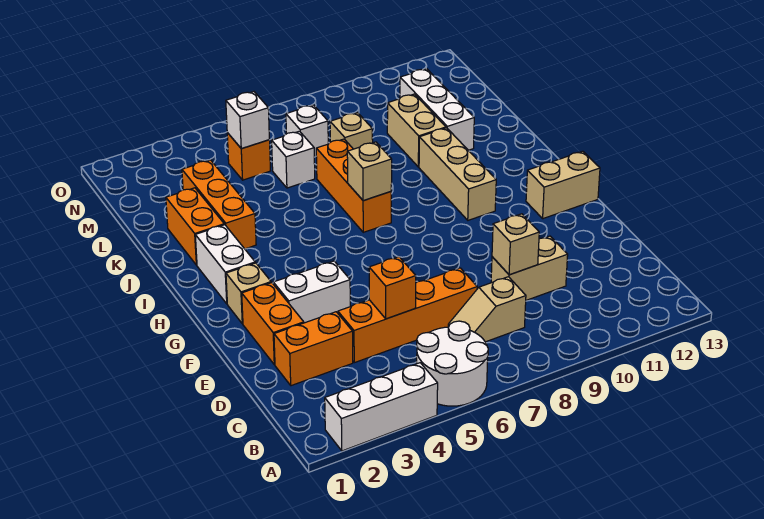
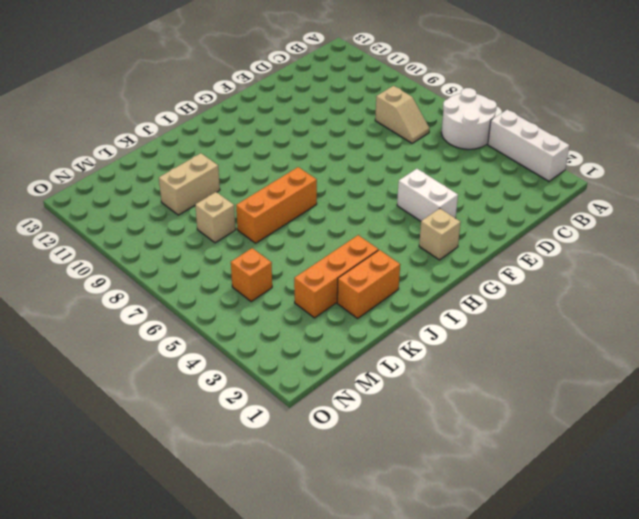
none -> orange brick D2:D3 level 1
none -> orange brick D4:D7 level 1
none -> tan brick D9:D10 level 1

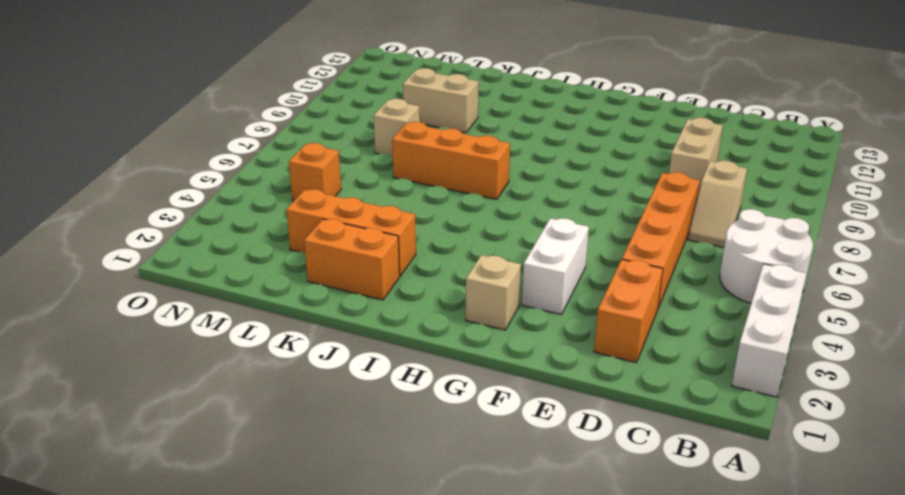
none -> orange brick E2:F2 level 1
none -> tan brick G12:G13 level 1
none -> white brick H2:I2 level 1

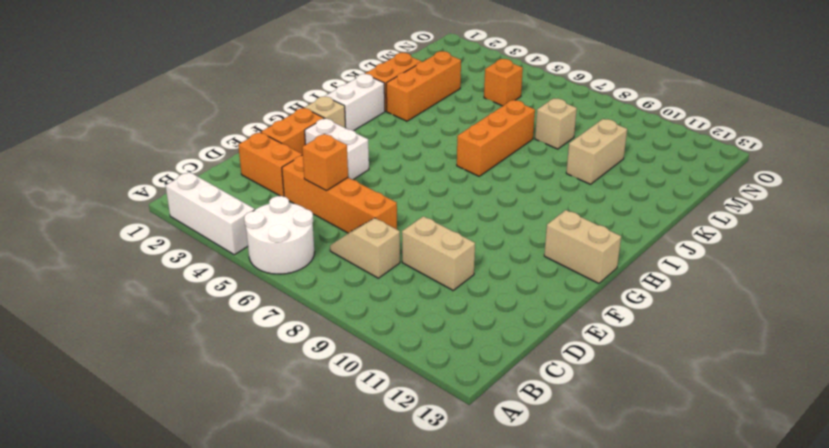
none -> tan brick H10:J10 level 1
none -> white brick K11:M11 level 1
none -> white brick L6 level 1

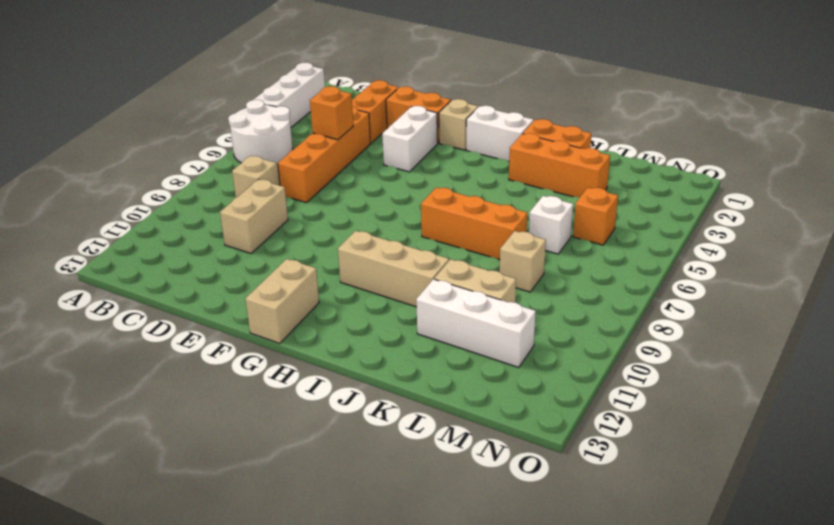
none -> white brick M7 level 1
none -> tan brick D9 level 2
none -> tan brick I7 level 2

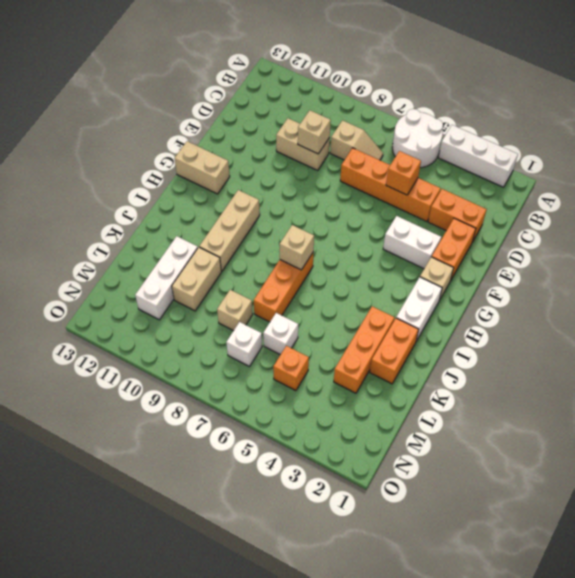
none -> white brick M5 level 2

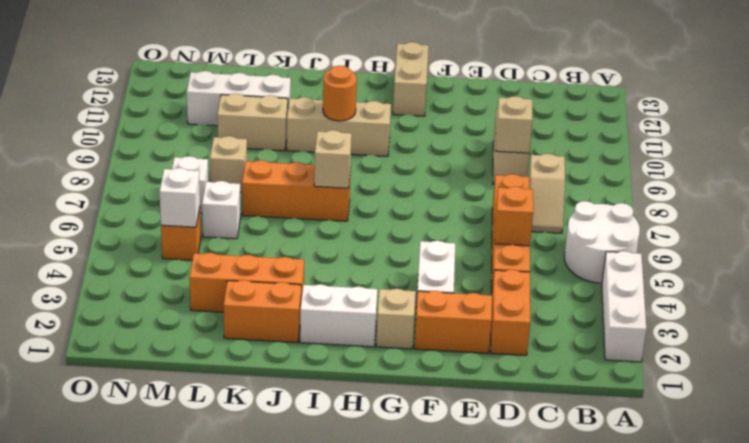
orange round brick I10 level 2 -> none

